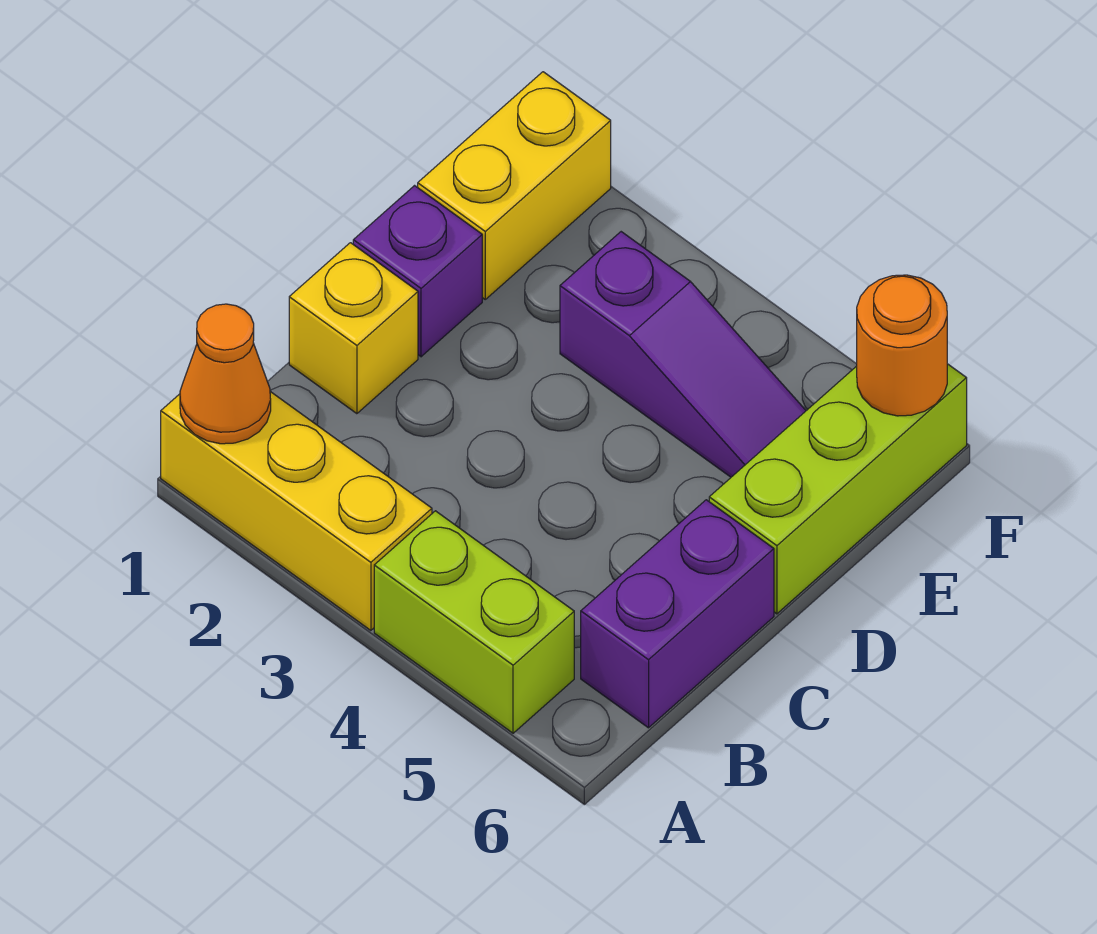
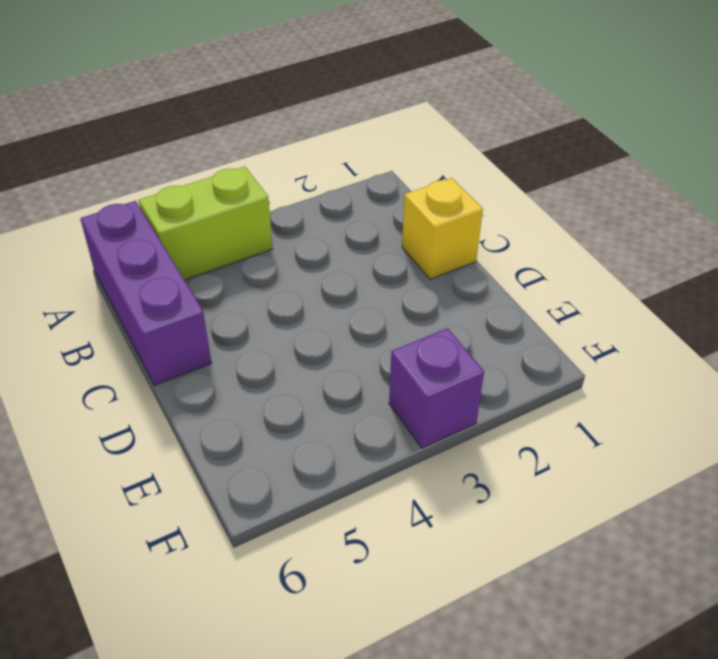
purple brick A6:C6 level 1 -> purple brick B6:C6 level 1
purple brick F3 level 1 -> purple brick D1 level 1
none -> yellow brick A1:A3 level 1
none -> lime brick D6:F6 level 1

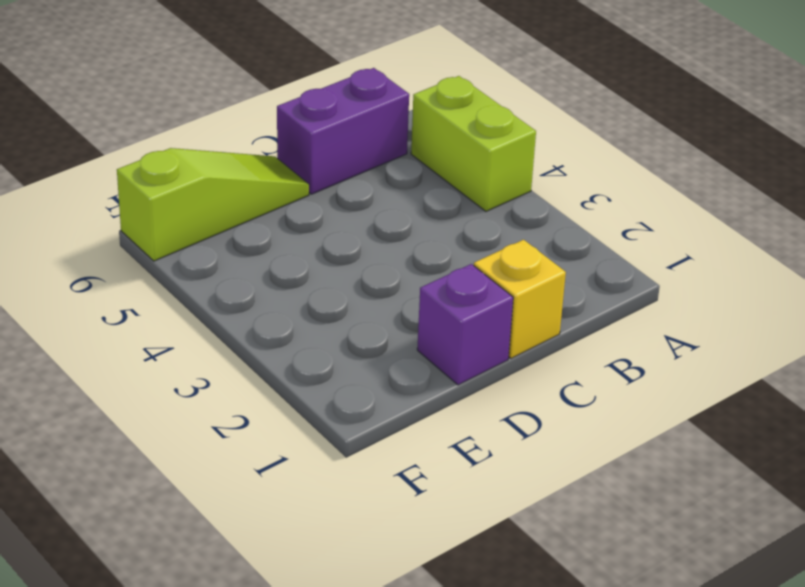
lime slope D6:F6 level 1 top F -> lime brick D6:F6 level 1
none -> yellow brick A1:A3 level 1
none -> yellow brick E1:F1 level 1

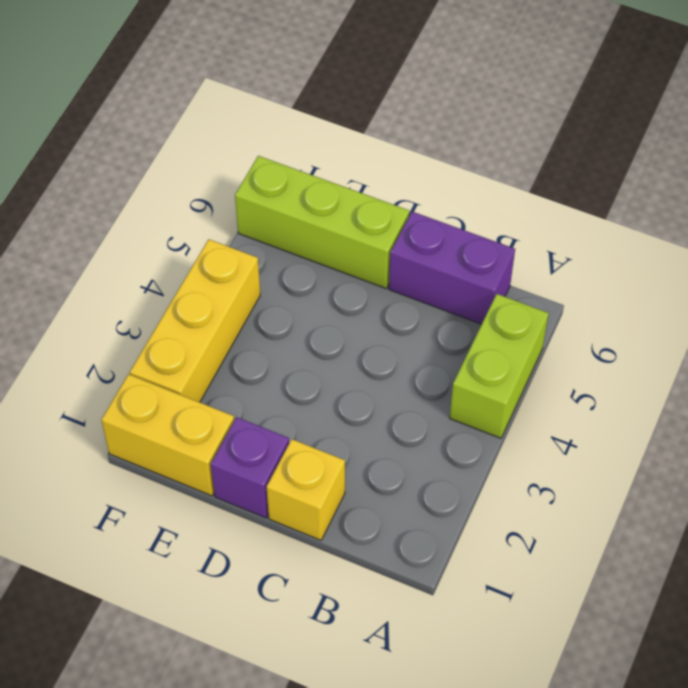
yellow brick F2:F4 level 1 -> yellow brick A1:A3 level 1
none -> purple slope E3:E5 level 1 top 3
none -> orange cone A1 level 2

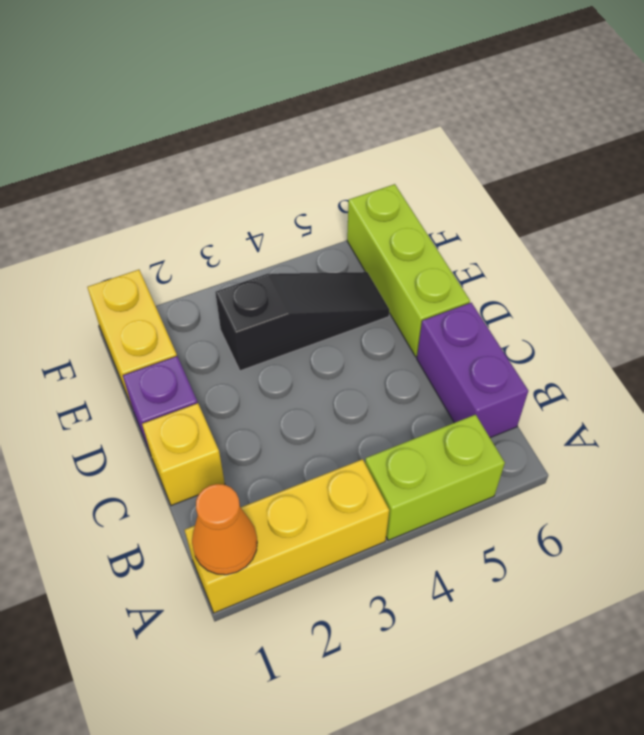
black slope E3:E5 level 1 top 3 -> purple slope E3:E5 level 1 top 3
none -> orange round brick F6 level 2

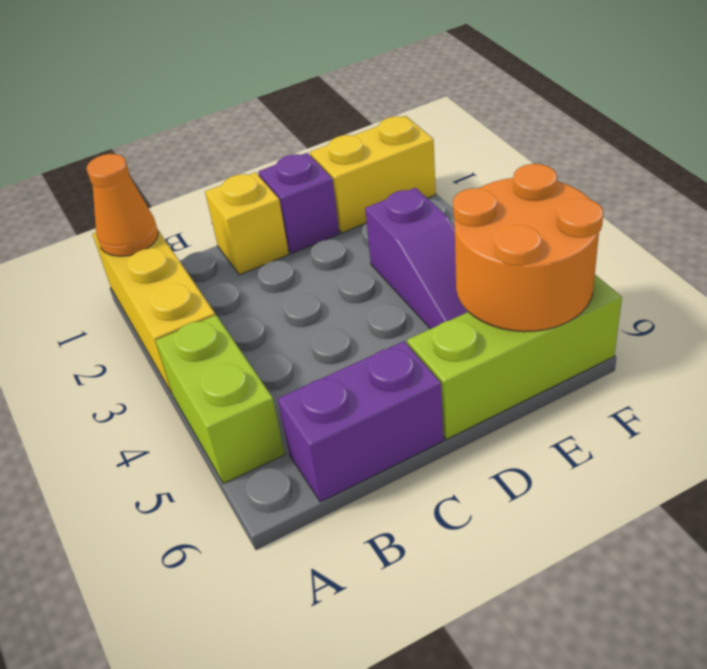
orange round brick E5:F6 level 2 -> orange round brick F6 level 2

